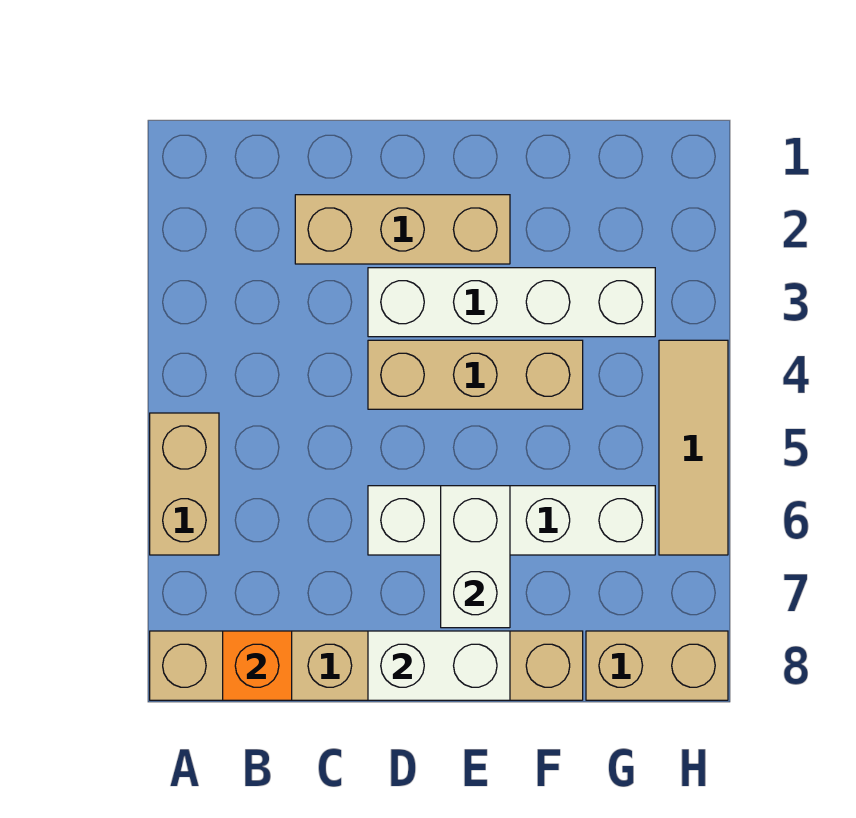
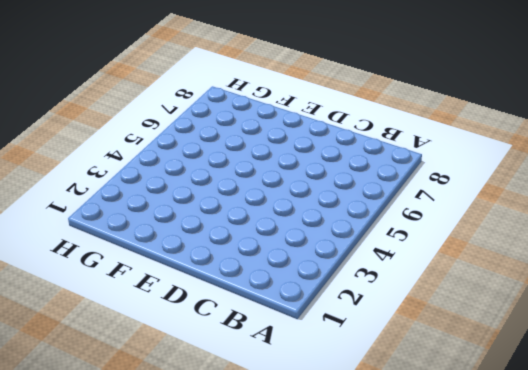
none -> tan brick A5:A6 level 1
none -> tan brick A8:F8 level 1

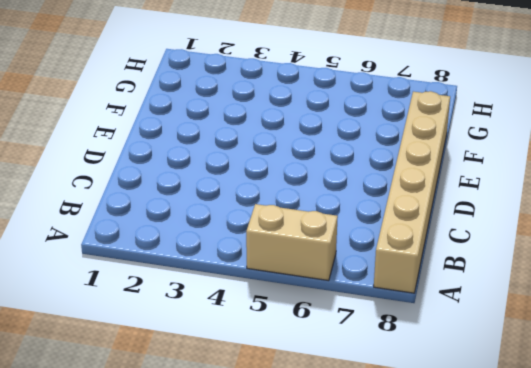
none -> tan brick C2:E2 level 1
none -> white brick D3:G3 level 1

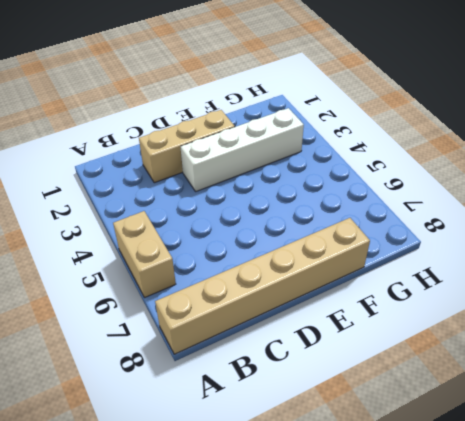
none -> tan brick D4:F4 level 1
none -> white brick D6:G6 level 1

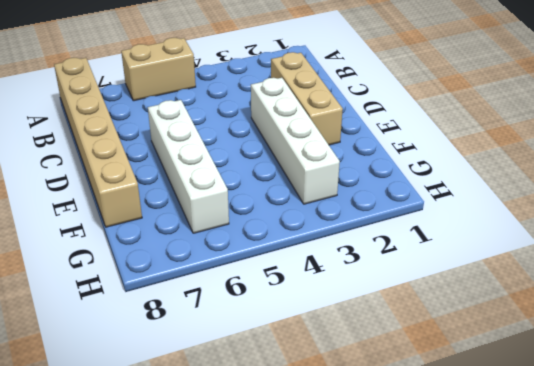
none -> tan brick D4:F4 level 1
none -> tan brick G8:H8 level 1

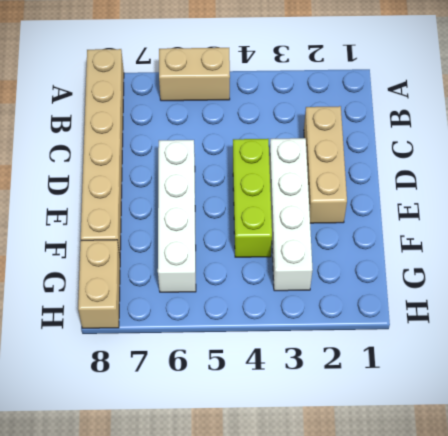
lime brick D4:F4 level 1 -> tan brick D4:F4 level 1
none -> tan tile H4:H6 level 1
none -> orange brick B8 level 2

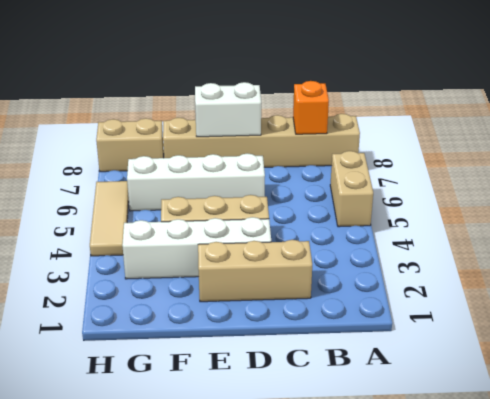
none -> white brick E6:E7 level 2

